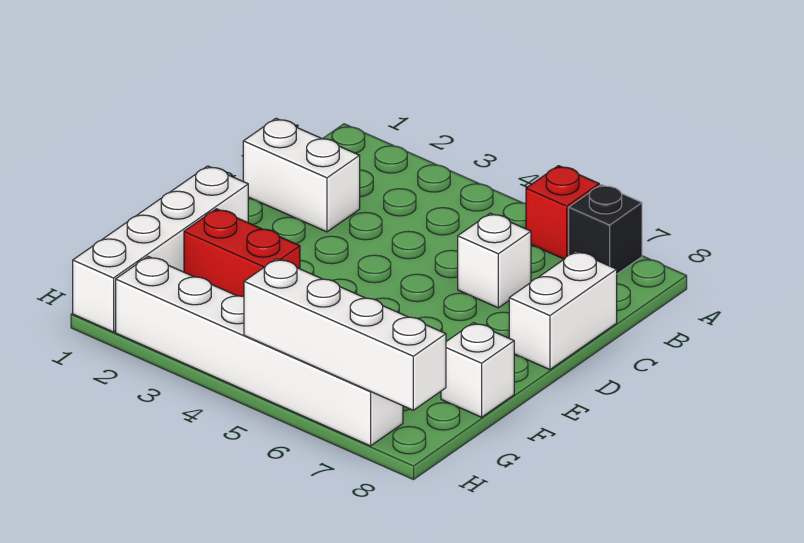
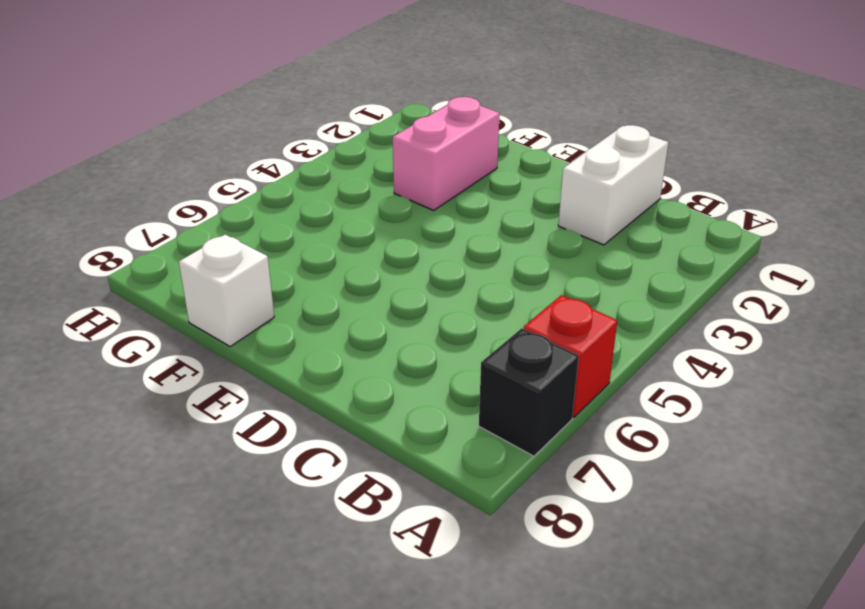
pink brick F2:F3 level 1 -> red brick F2:F3 level 1
none -> white brick C6 level 1
none -> white brick C8:D8 level 1

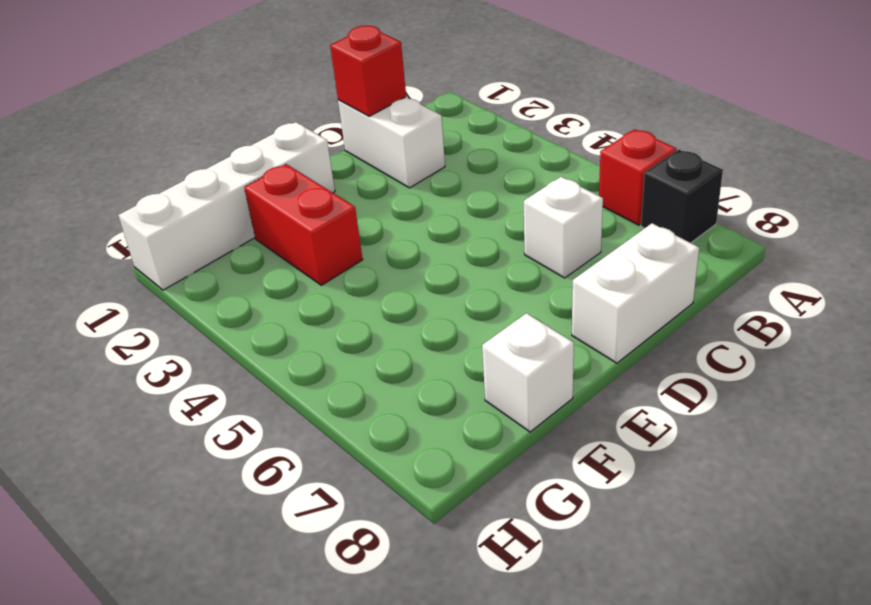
red brick C1 level 2 -> none
none -> white brick H2:H7 level 1
none -> white brick H5:H8 level 2

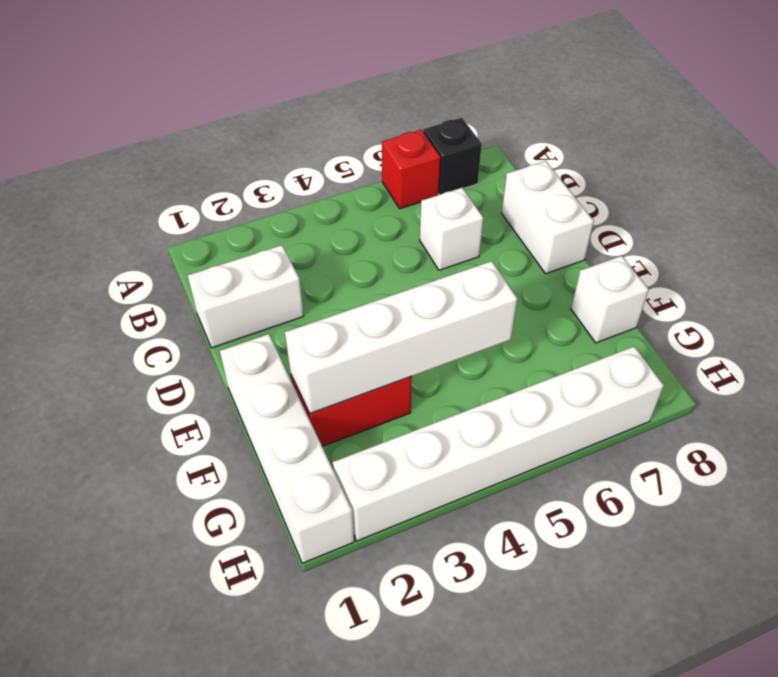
white brick F2:F5 level 2 -> white brick H5:H8 level 2

